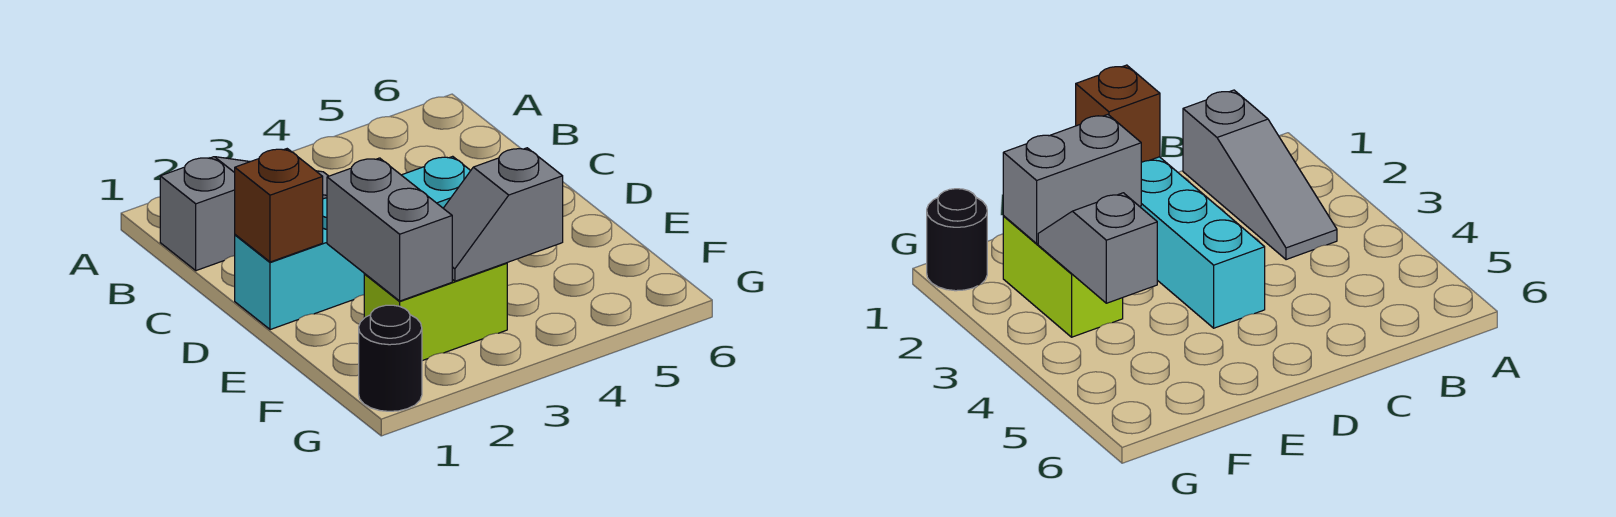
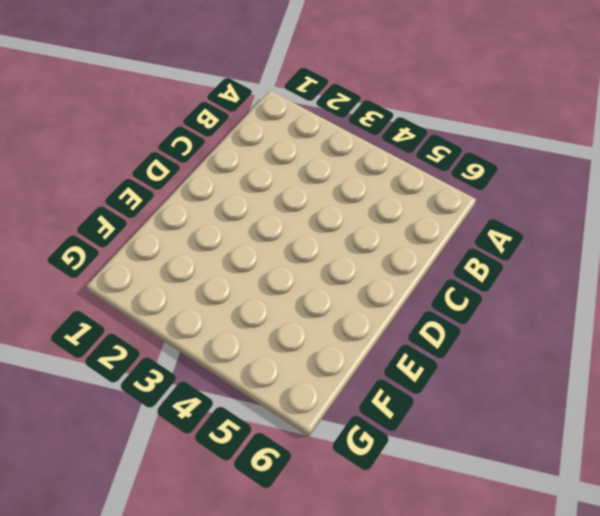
none -> grey slope B1:B3 level 1 top 1
none -> cyan brick D1:D4 level 1

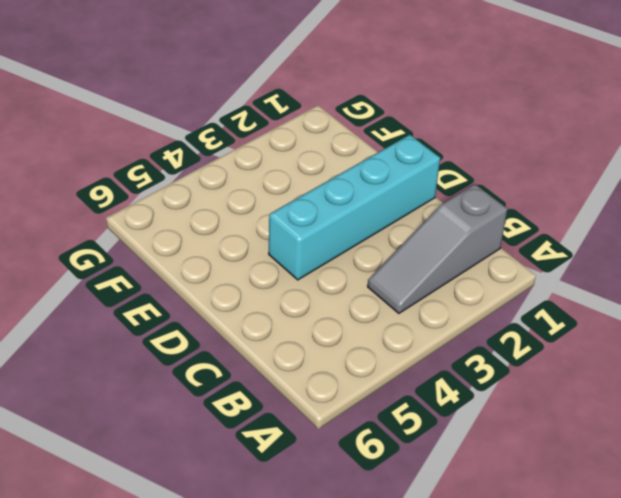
none -> lime brick F2:F3 level 1
none -> black round brick G1 level 1

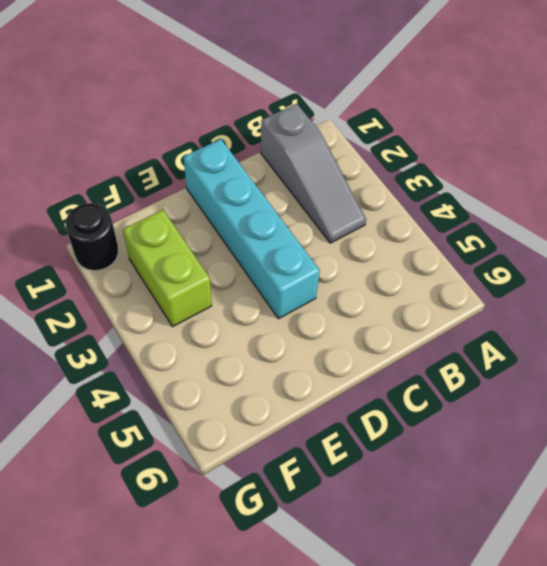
none -> brown brick D1 level 2
none -> grey brick E2:F2 level 2

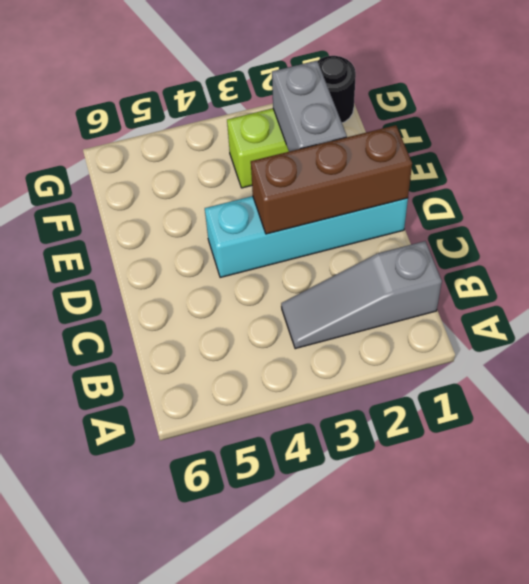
brown brick D1:D3 level 2 -> brown brick D1 level 2
none -> grey slope F3:F4 level 2 top 4

